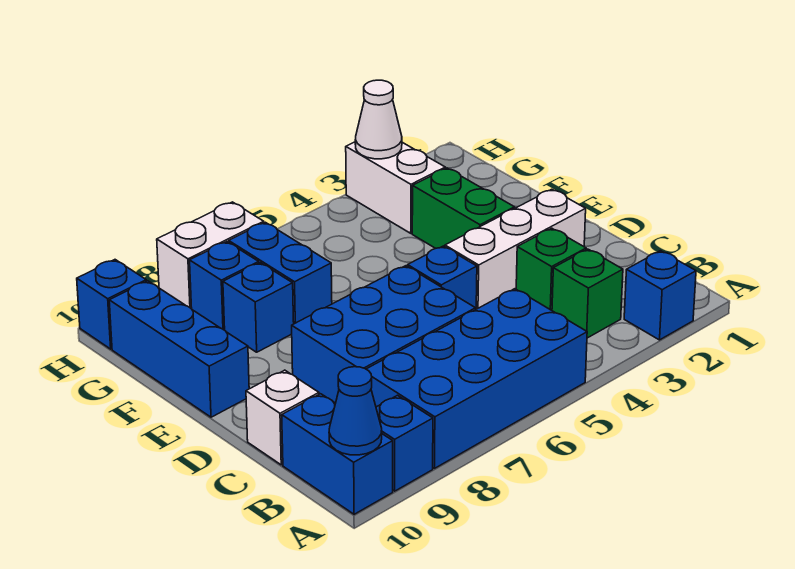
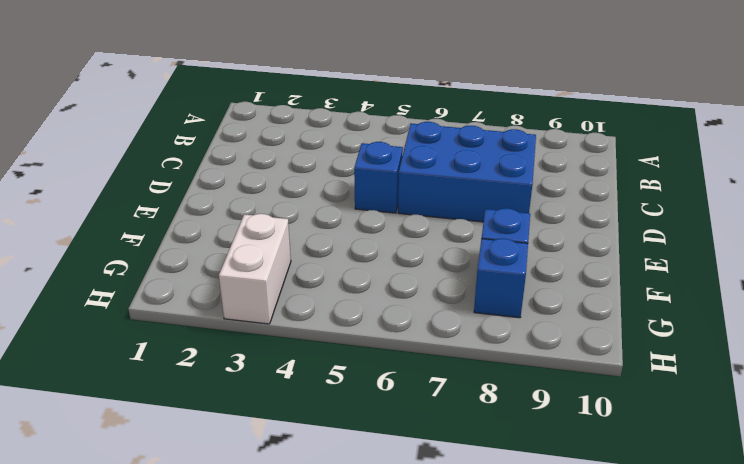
none -> blue brick A2 level 1
none -> blue brick A5:B8 level 1
none -> blue brick A9 level 1

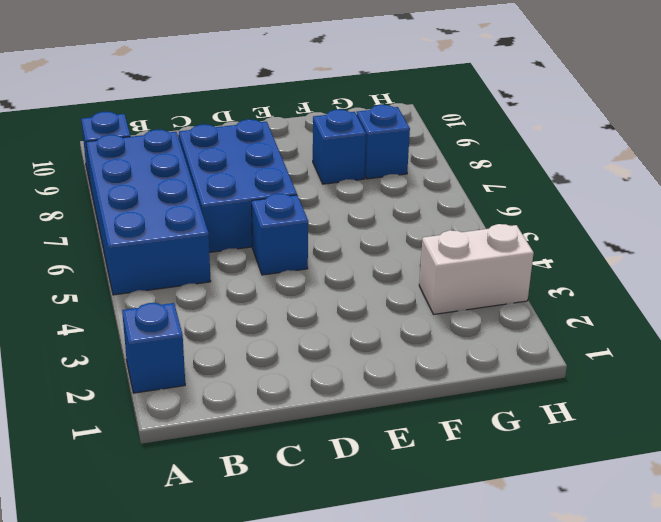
none -> blue brick A10:B10 level 1
none -> green brick B3 level 1
none -> green brick C3 level 1

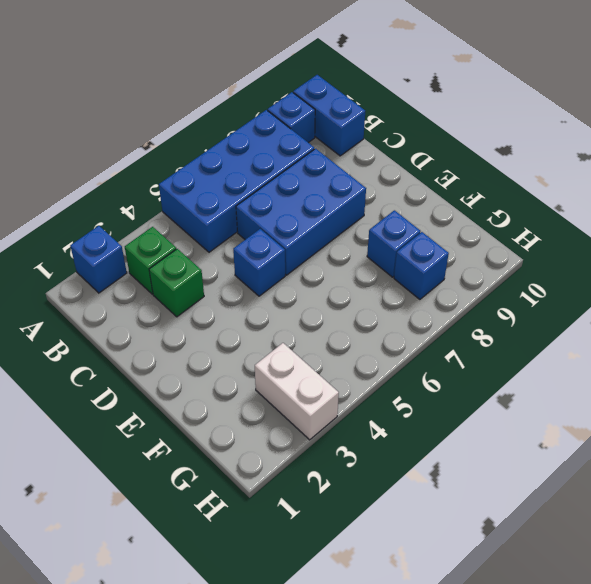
none -> white brick C10 level 1
none -> white brick D2:D4 level 1
none -> green brick E3:F3 level 1

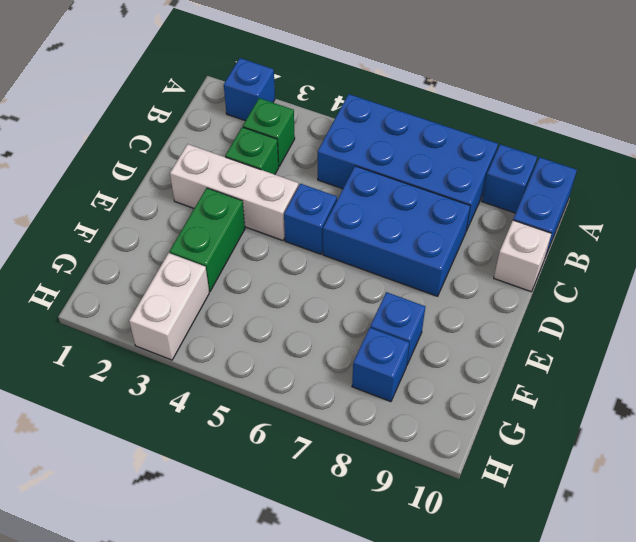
none -> blue brick E10:G10 level 1
none -> blue brick F7:G7 level 1
none -> white brick H7:H8 level 1

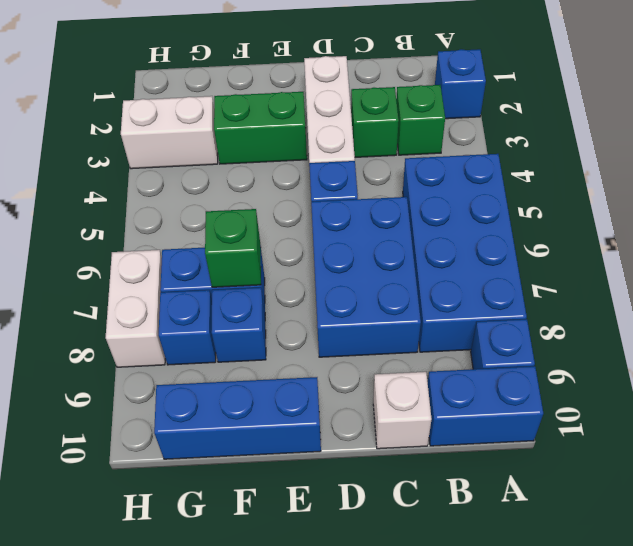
green brick F7 level 2 -> none
none -> blue brick H10 level 1
none -> blue cone A10 level 2
none -> white cone H3 level 2

